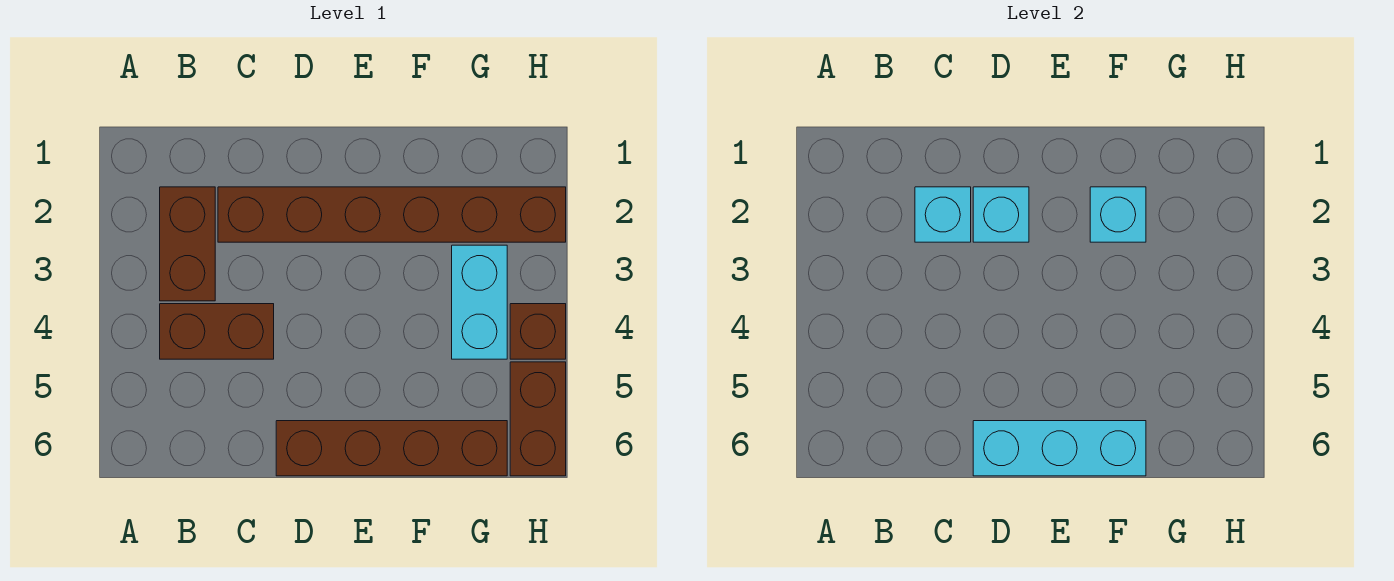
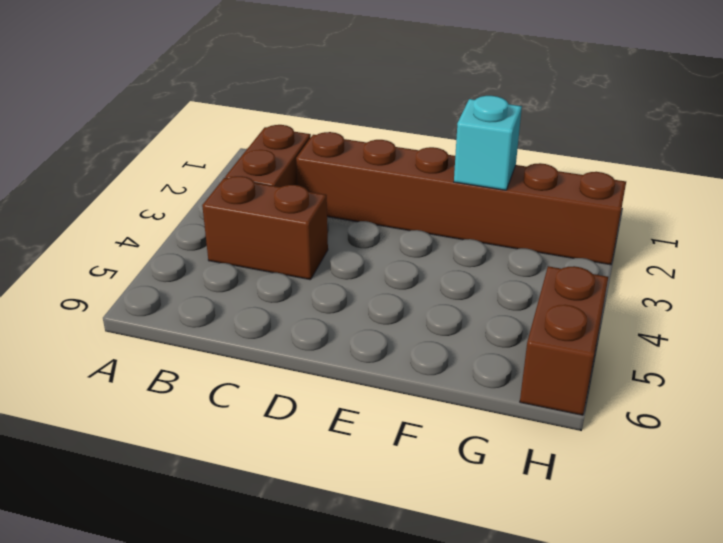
none -> brown brick D6:G6 level 1
none -> cyan brick G3:G4 level 1

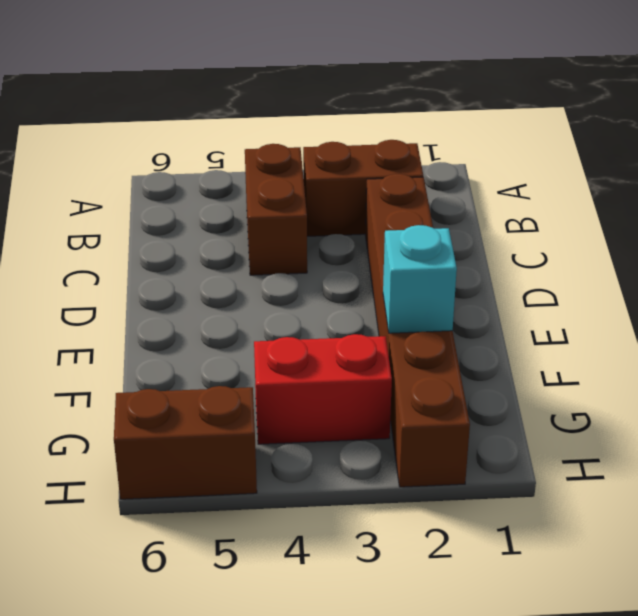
red brick G3:G4 level 1 -> cyan brick G3:G4 level 1
none -> brown brick D6:G6 level 1
none -> brown brick H4 level 1

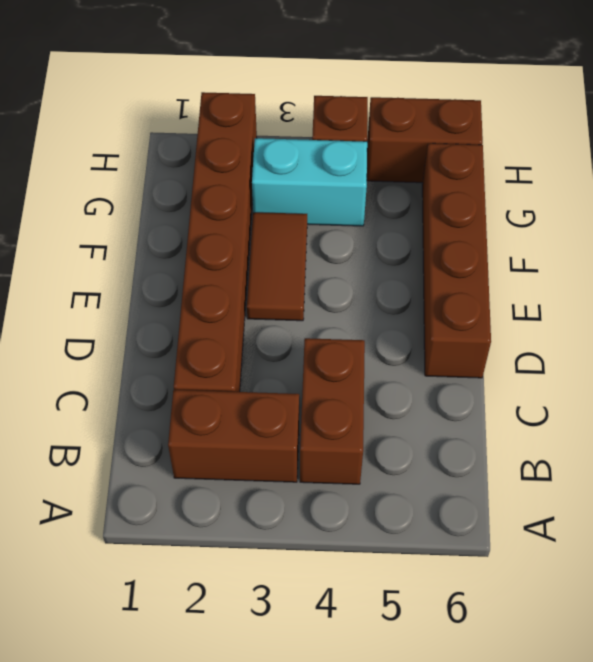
brown tile E3:F3 level 1 -> none
none -> cyan brick C2 level 2
none -> cyan brick D2 level 2

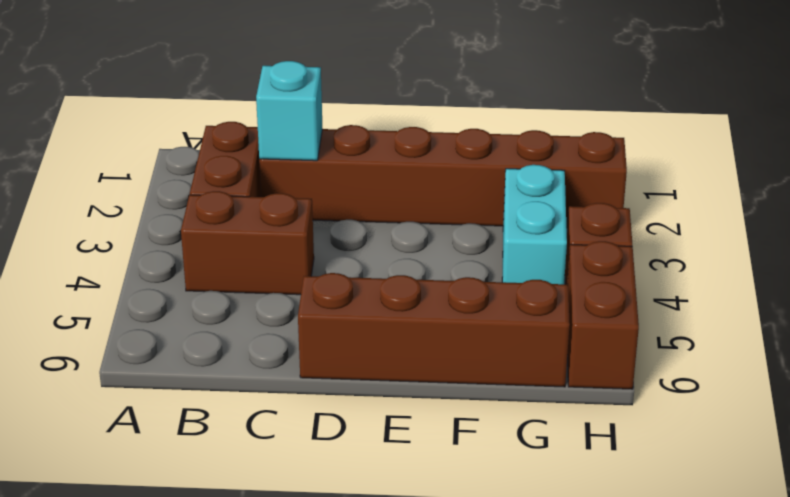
none -> cyan brick D2 level 2
none -> cyan brick D6:F6 level 2

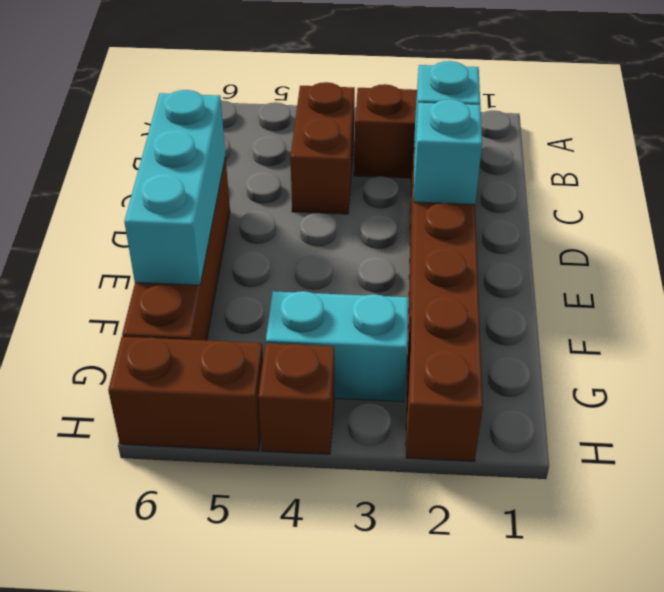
none -> cyan brick F2 level 2

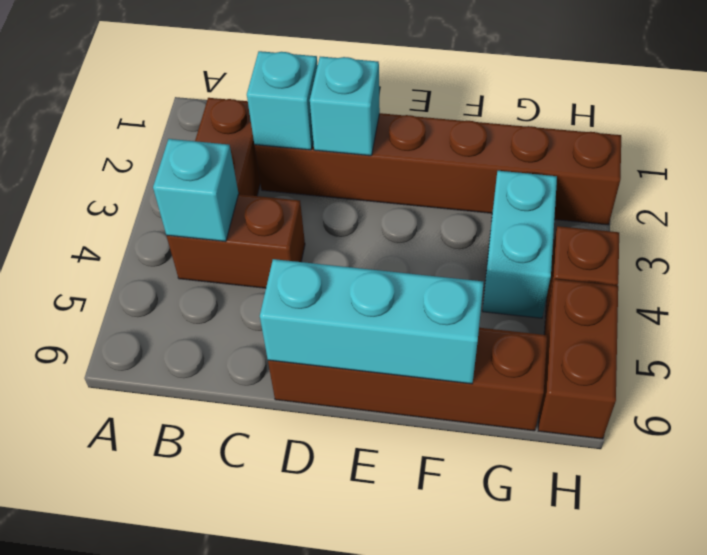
cyan brick B4 level 2 -> cyan brick F2 level 2

